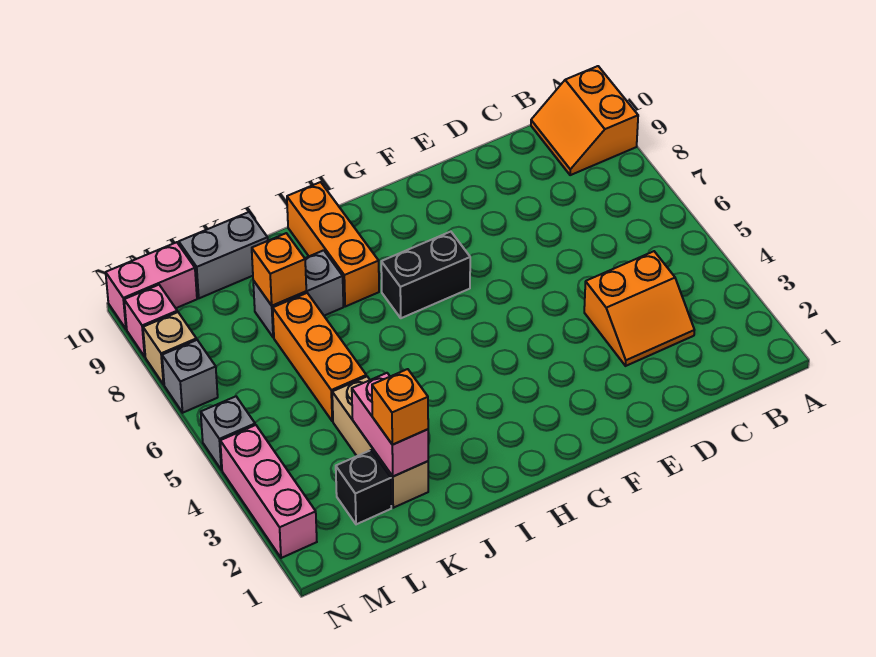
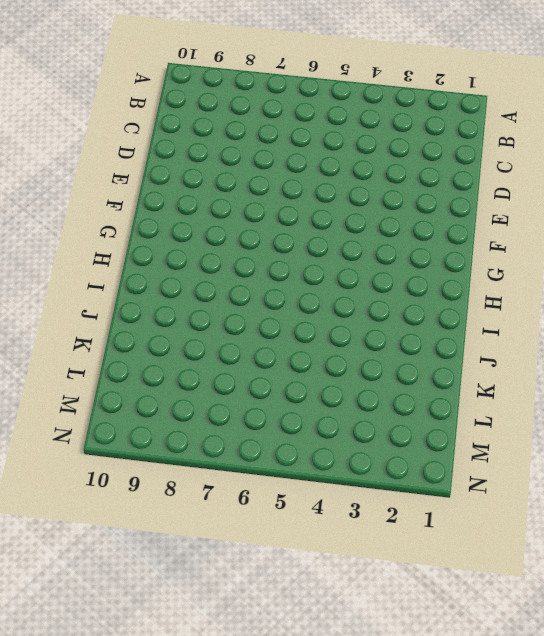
none -> orange slope A9:B10 level 1 top A
none -> orange slope C3:D4 level 1 top 4
none -> black brick G7:H7 level 1

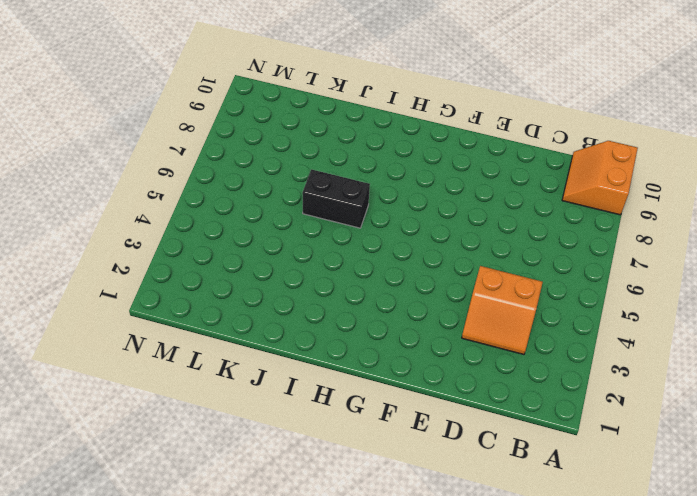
black brick I6:J6 level 1 -> black brick G7:H7 level 1
none -> orange brick I8:I10 level 1
none -> grey brick J8:K8 level 1
none -> tan brick K2:K4 level 1

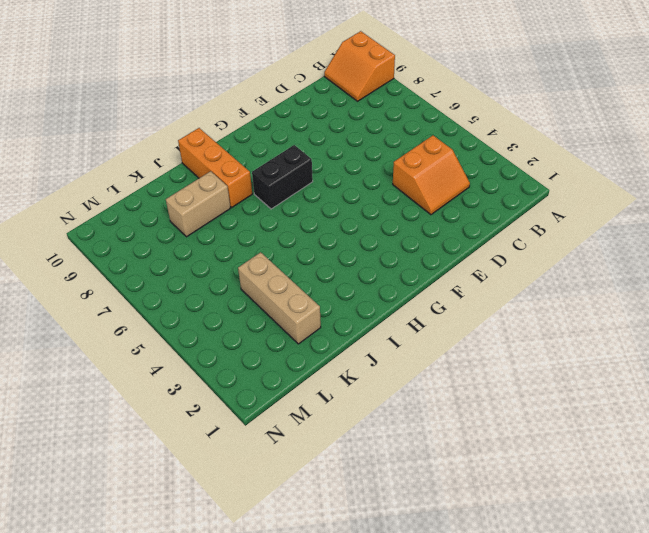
tan brick J8:K8 level 1 -> grey brick J8:K8 level 1
none -> orange brick K5:K7 level 1
none -> grey brick K10:L10 level 1
none -> black brick L2 level 1

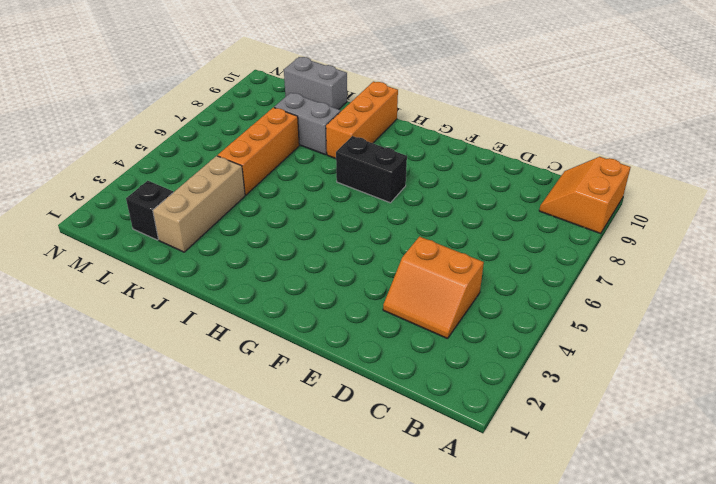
none -> pink brick M10:N10 level 1
none -> pink brick N2:N4 level 1
none -> grey brick N5 level 1

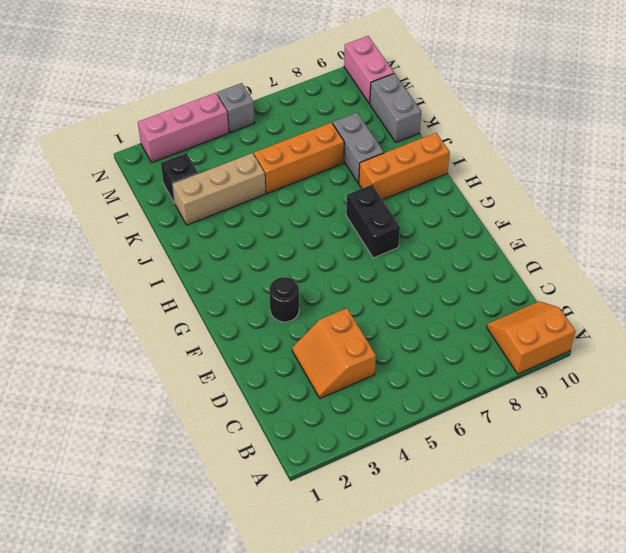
black round brick F3 level 1 -> none
none -> grey brick N7 level 1
none -> tan brick N8 level 1
none -> pink brick N9 level 1

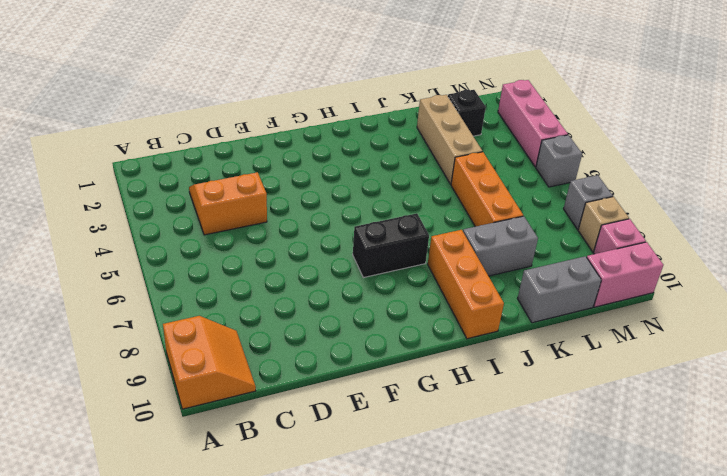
none -> pink brick K2:K3 level 2
none -> orange brick K8 level 2
none -> orange brick K2 level 3

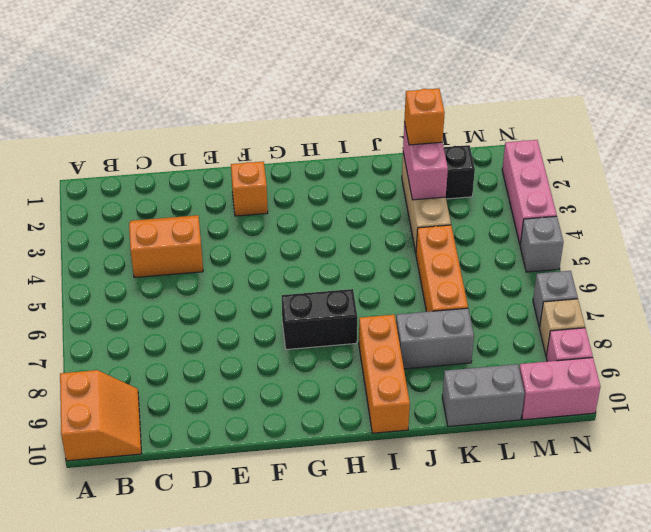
orange brick F2 level 1 -> orange brick K8 level 2

